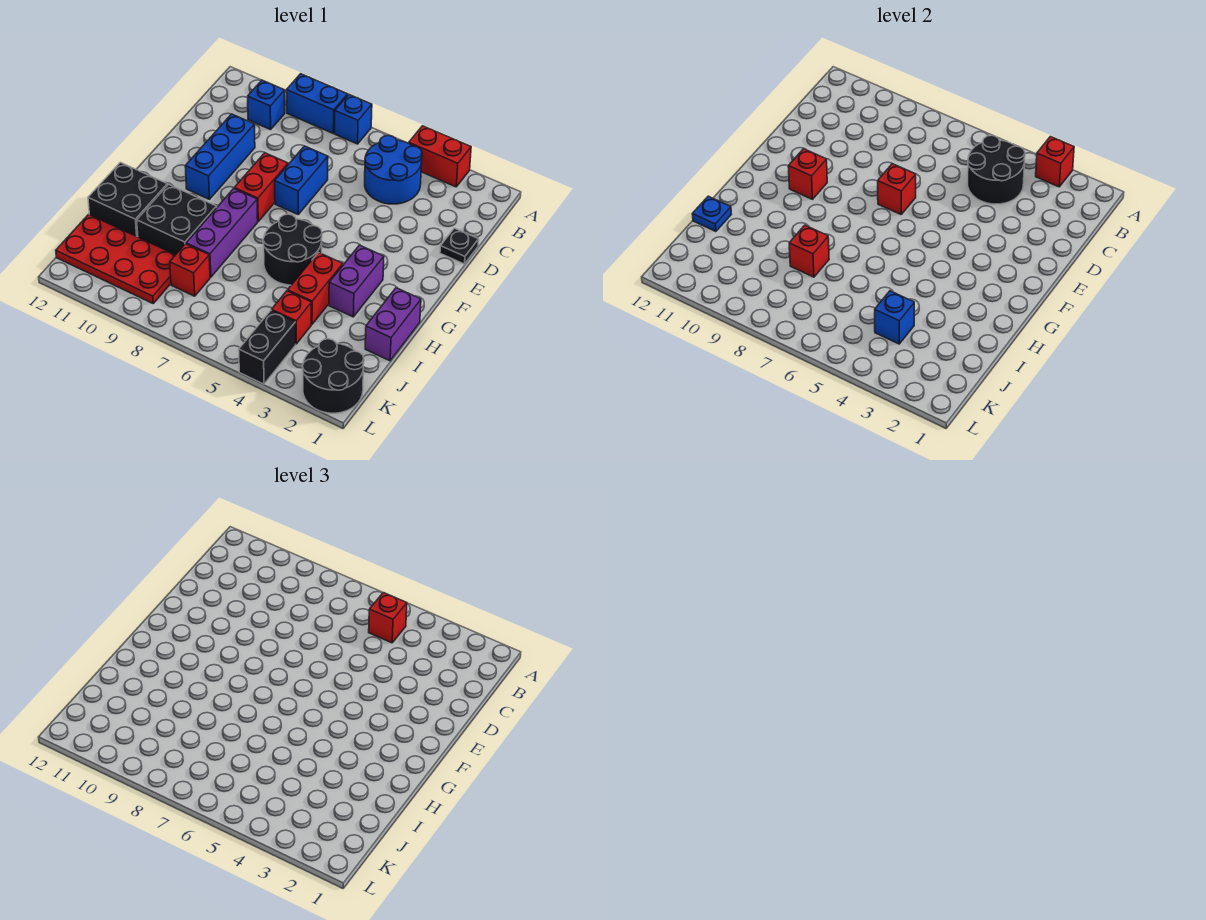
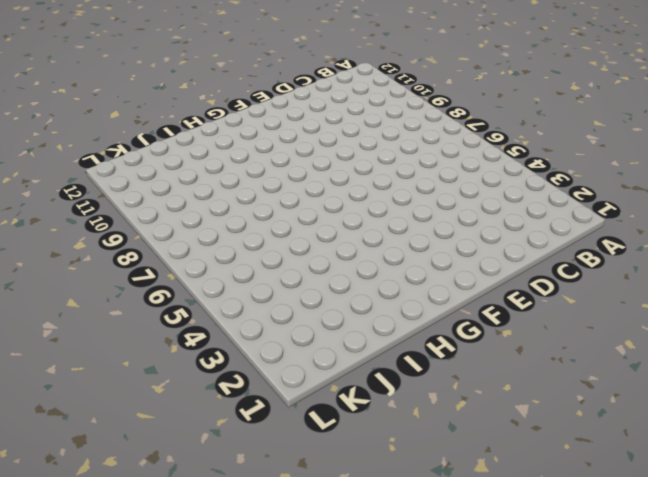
none -> red brick A3:A4 level 1
none -> blue brick A7 level 1
none -> blue brick A8:A9 level 1

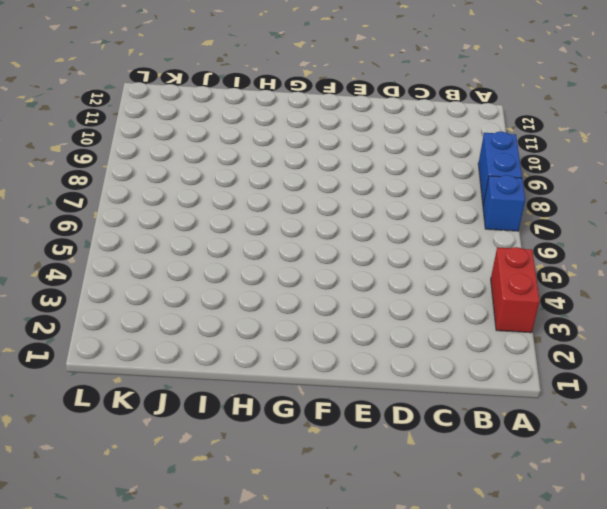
none -> blue round brick B4:C5 level 1
none -> blue brick B10 level 1
none -> black plate D1 level 1

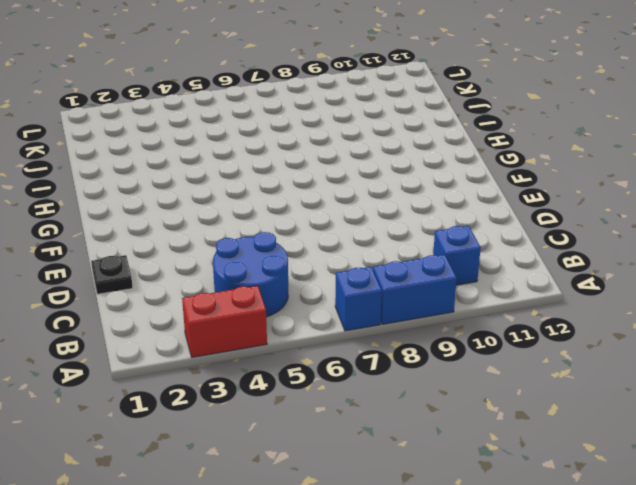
none -> blue brick D7:E7 level 1
none -> blue brick D10:F10 level 1
none -> red brick E8:F8 level 1

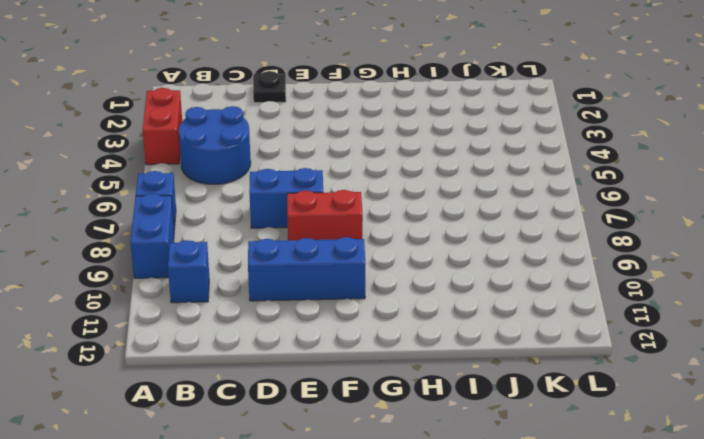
none -> purple brick G3:H3 level 1
none -> black round brick G5:H6 level 1
none -> purple brick G8:I8 level 1

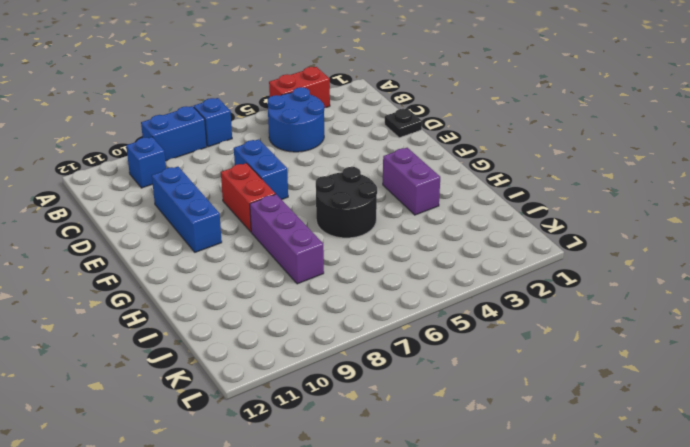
none -> purple brick H1:I1 level 1
none -> red brick H4:I4 level 1
none -> black brick H9:I10 level 1

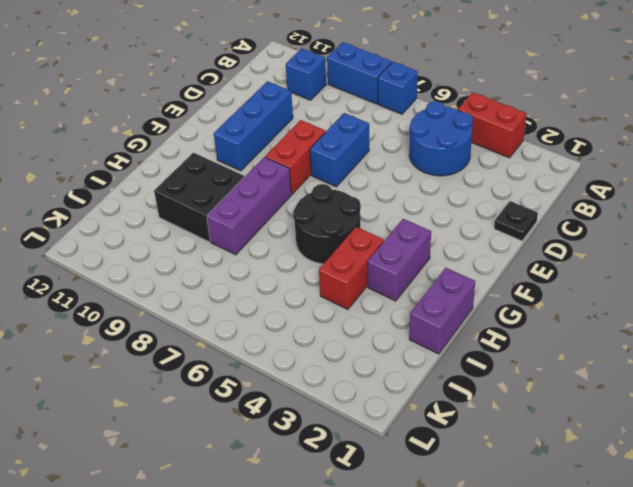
none -> black brick H11:I12 level 1
none -> red brick J4 level 1
none -> red brick J8 level 1

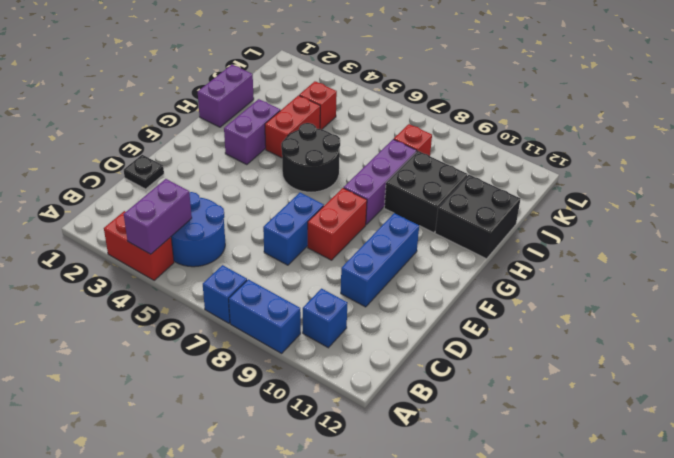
purple brick A4:B4 level 2 -> black round brick B4:C5 level 2
none -> red plate J9:K12 level 1
none -> black round brick K1:L2 level 1
none -> black brick K4:L4 level 1

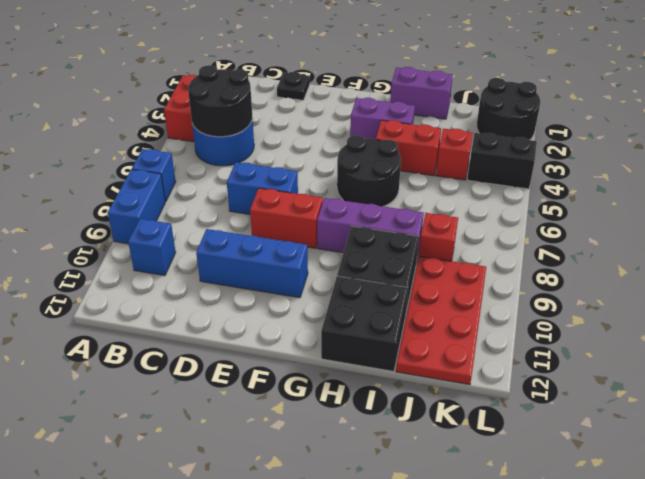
none -> red brick A3 level 2
none -> red brick E7 level 2
none -> red brick F10 level 2

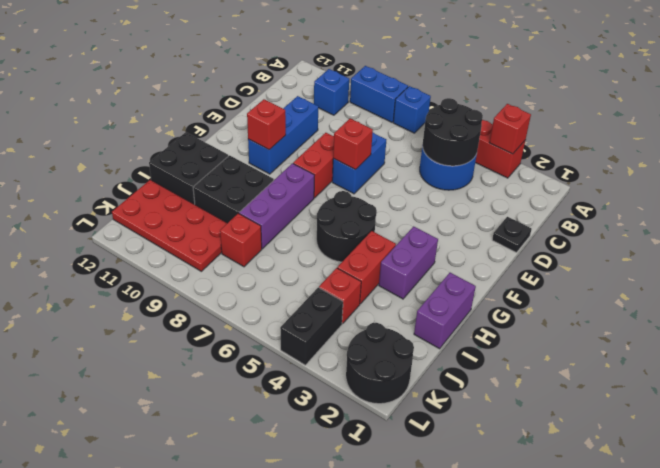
none -> red brick I8 level 2
none -> blue plate I12 level 2
none -> blue brick J4 level 2

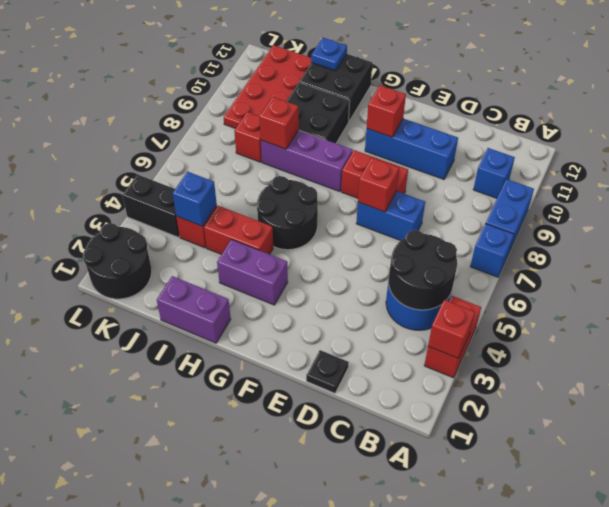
none -> red brick B5 level 3

